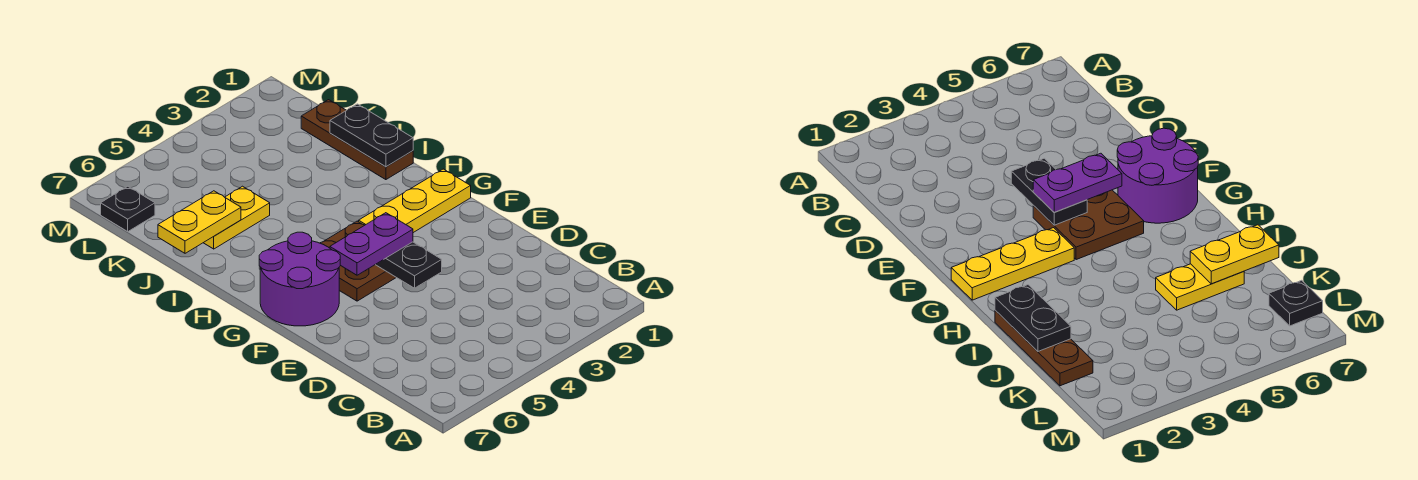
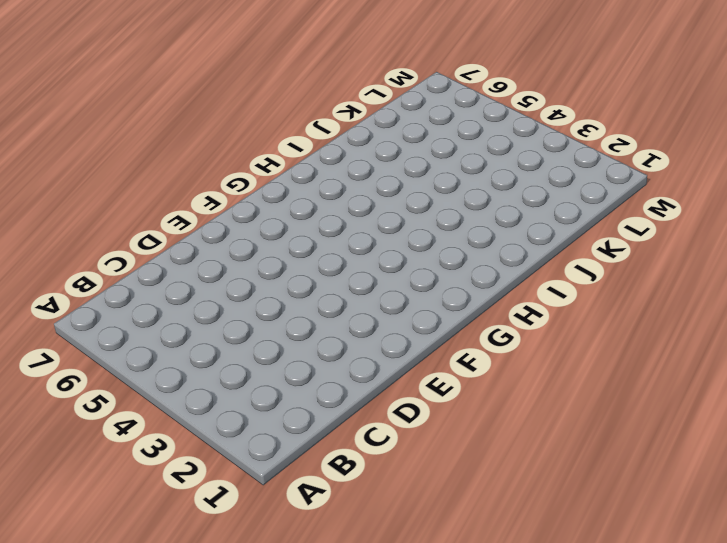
none -> brown plate F4:G5 level 1
none -> purple round brick F6:G7 level 1

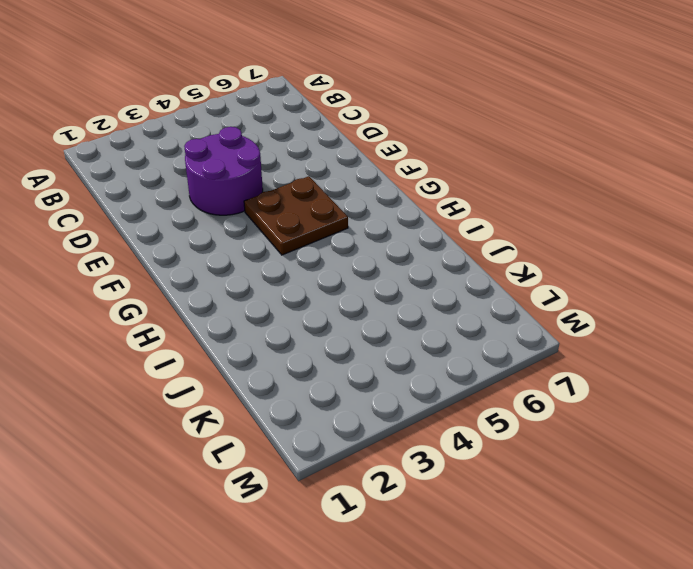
purple round brick D3:E4 level 1 -> purple round brick F6:G7 level 1
none -> yellow plate G1:G3 level 1
none -> brown plate I1:K1 level 1

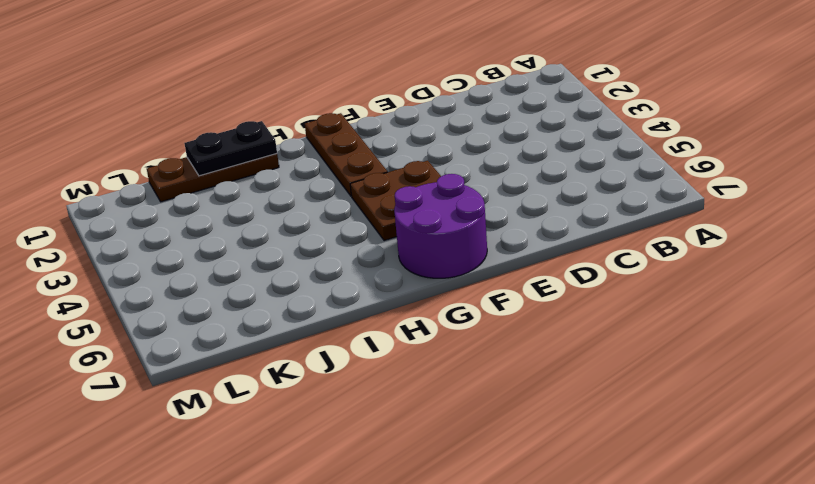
brown plate G1:G3 level 1 -> yellow plate G1:G3 level 1
none -> yellow plate J5:J6 level 1
none -> black plate L7 level 1

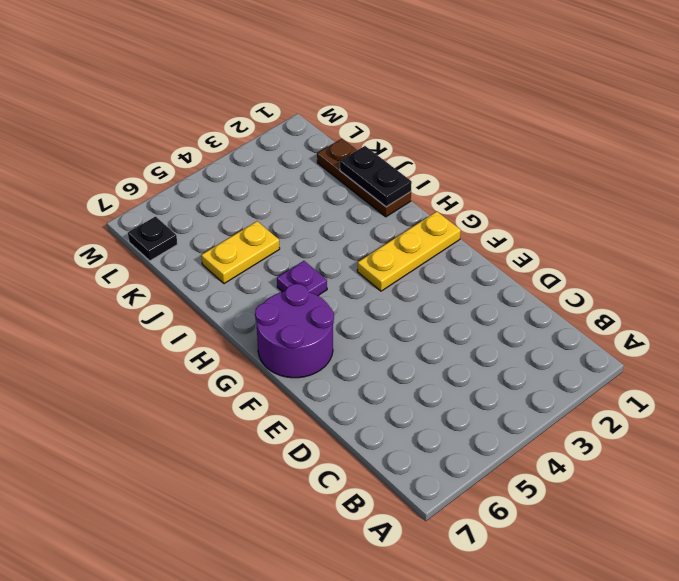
purple plate H5 level 1 -> none
none -> brown plate F4:G5 level 1
none -> black plate E4:F4 level 2

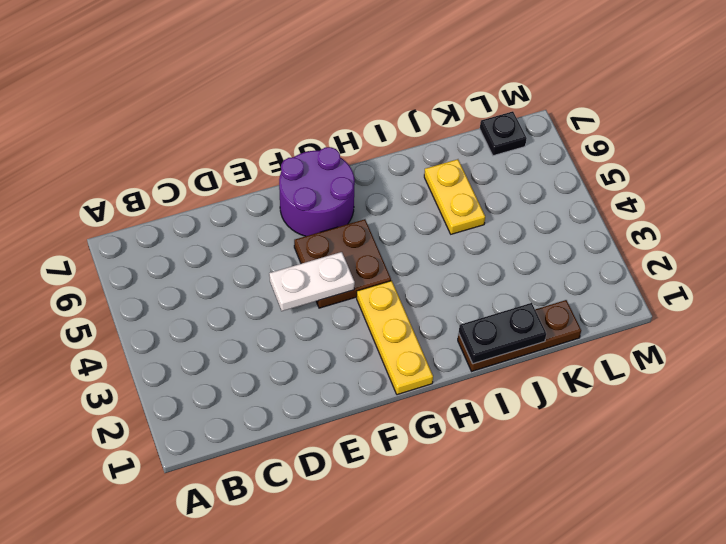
white plate E4:F4 level 2 -> black plate E4:F4 level 2
none -> yellow plate J6:J7 level 2
none -> purple plate F4:F5 level 3

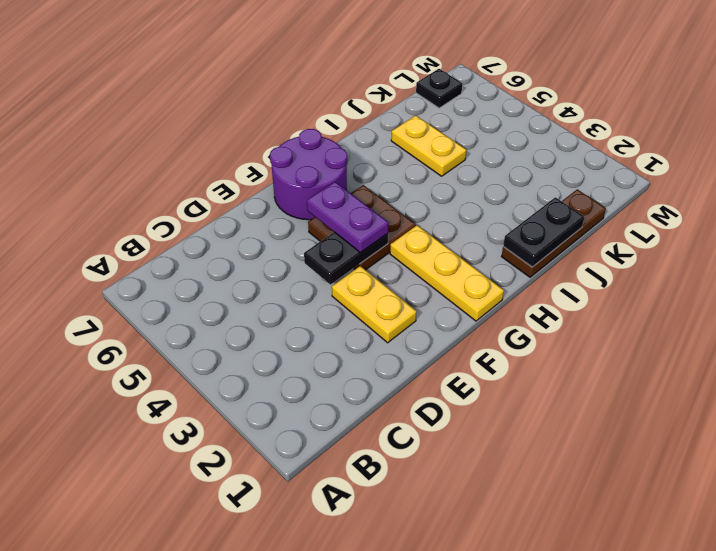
yellow plate E2:E3 level 1 -> yellow plate J6:J7 level 2

